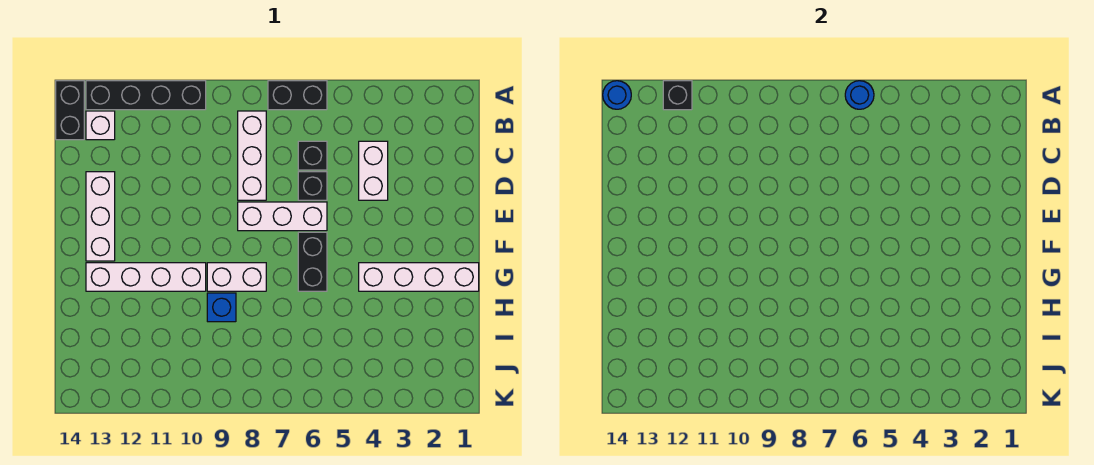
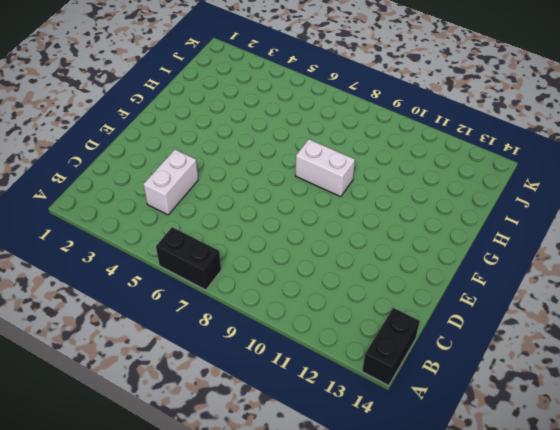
none -> black brick A10:A13 level 1
none -> white brick B8:D8 level 1
none -> white brick B13 level 1

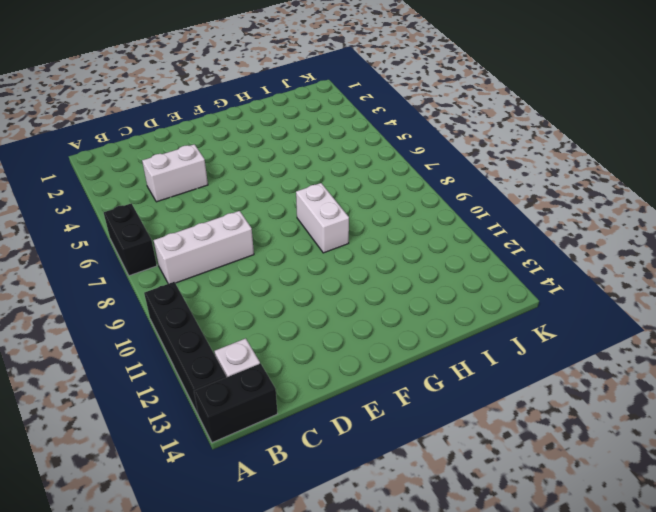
none -> black brick C6 level 1
none -> black brick D6 level 1
none -> white brick D13:F13 level 1

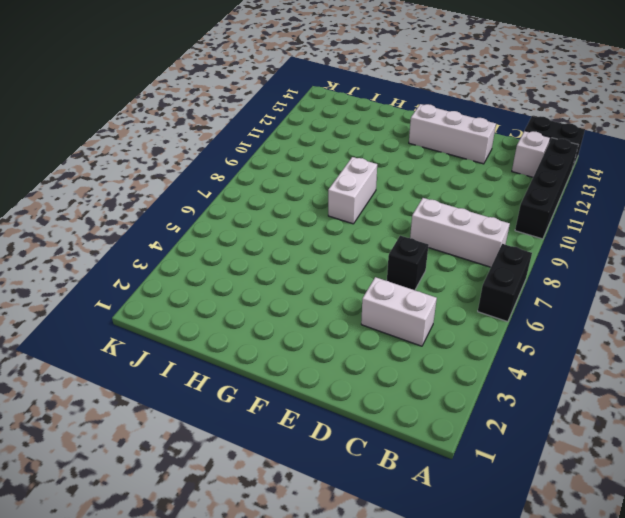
none -> black brick C6 level 1
none -> white brick E6:E8 level 1
none -> black brick F6:G6 level 1

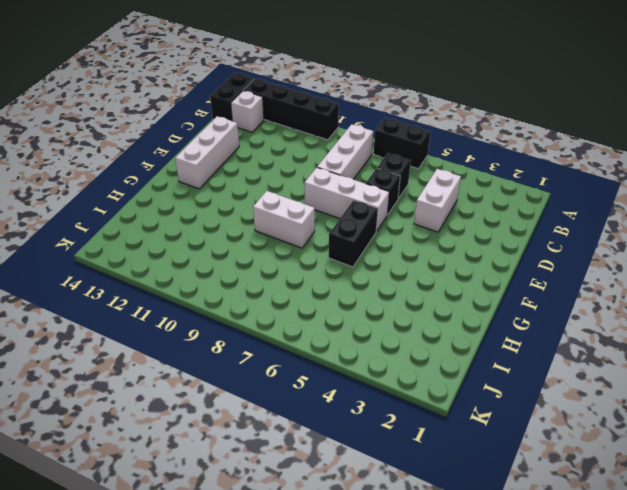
none -> white brick G1:G4 level 1
none -> white brick G10:G13 level 1
none -> blue brick H9 level 1

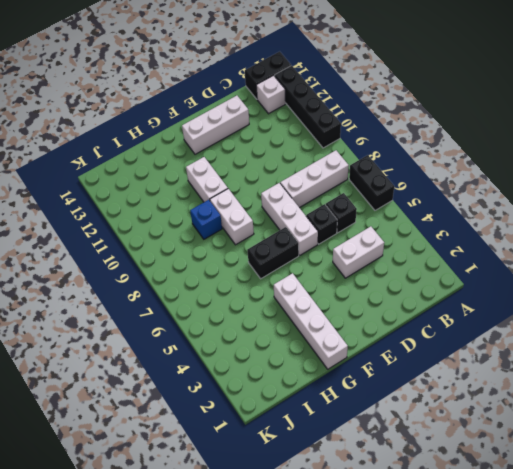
white brick G10:G11 level 1 -> white brick G10:G13 level 1
none -> blue round brick A6 level 2
none -> black brick A12 level 2
none -> blue round brick A14 level 2

